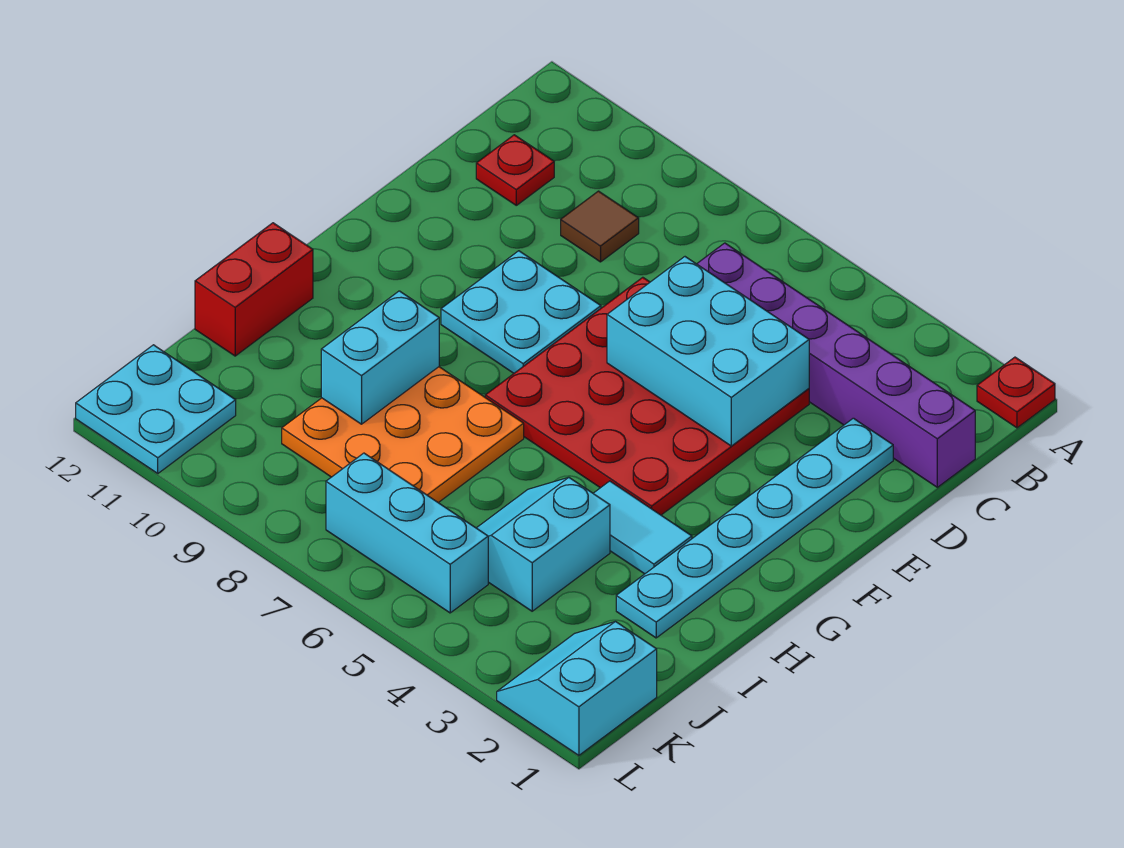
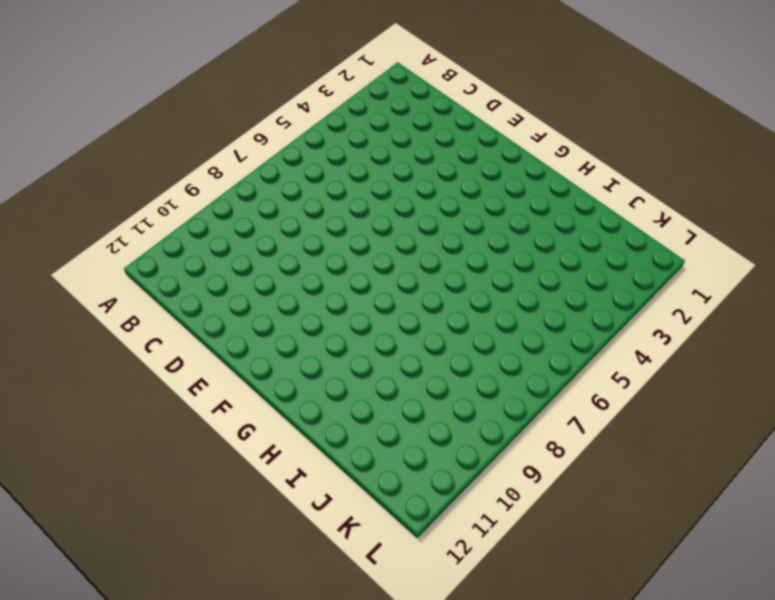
none -> red plate A1 level 1
none -> purple brick C1:C6 level 1
none -> brown tile C9 level 1

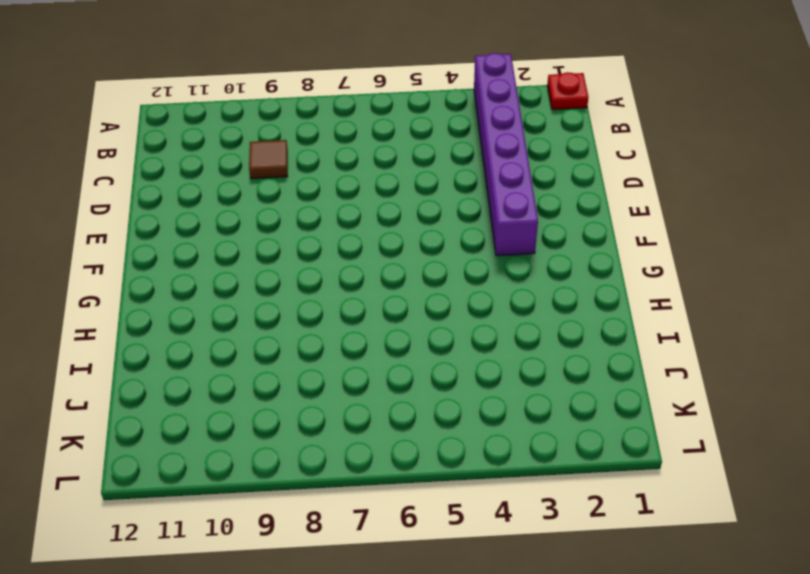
purple brick A3:F3 level 1 -> purple brick C1:C6 level 1
none -> red plate C11 level 1
none -> cyan plate D2:I2 level 1
none -> red plate D4:G7 level 1

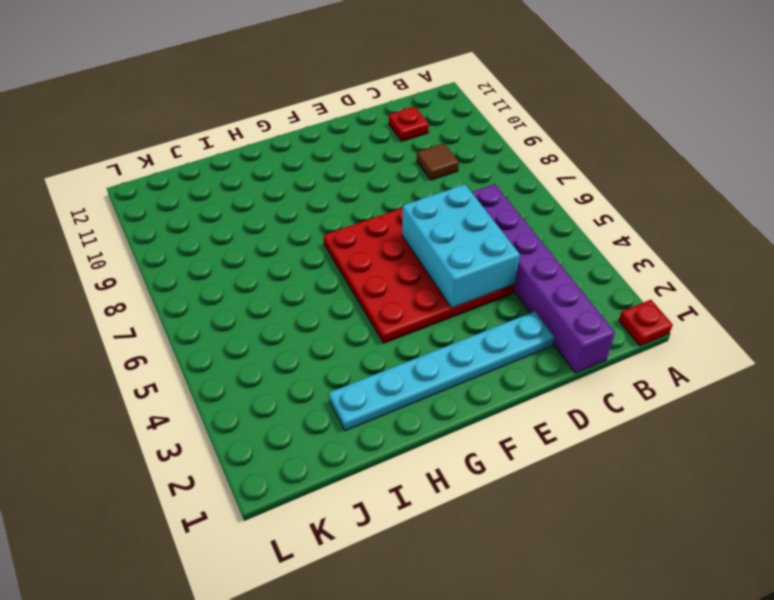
none -> cyan plate E8:F9 level 1
none -> cyan tile H3:H4 level 1
none -> orange plate H7:J9 level 1

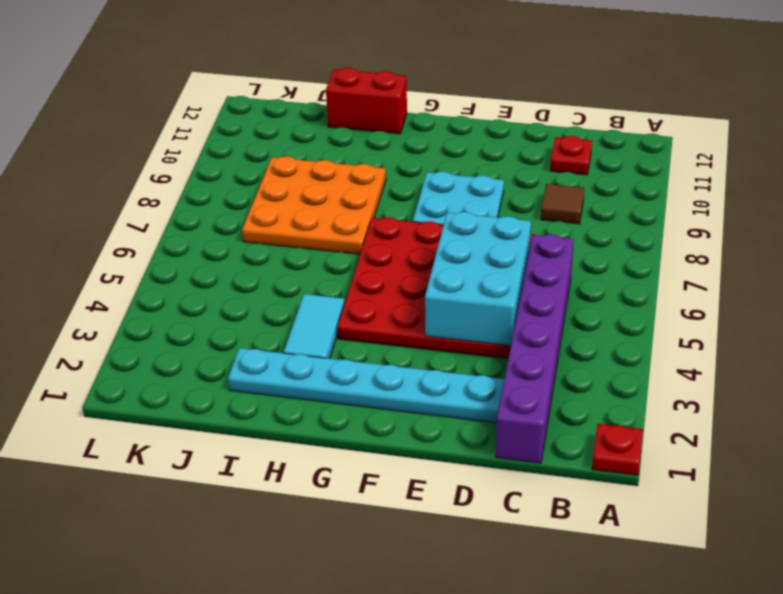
none -> cyan slope I4:J5 level 1 top 4
none -> cyan slope K1:L2 level 1 top 1
none -> cyan brick K5:K7 level 1

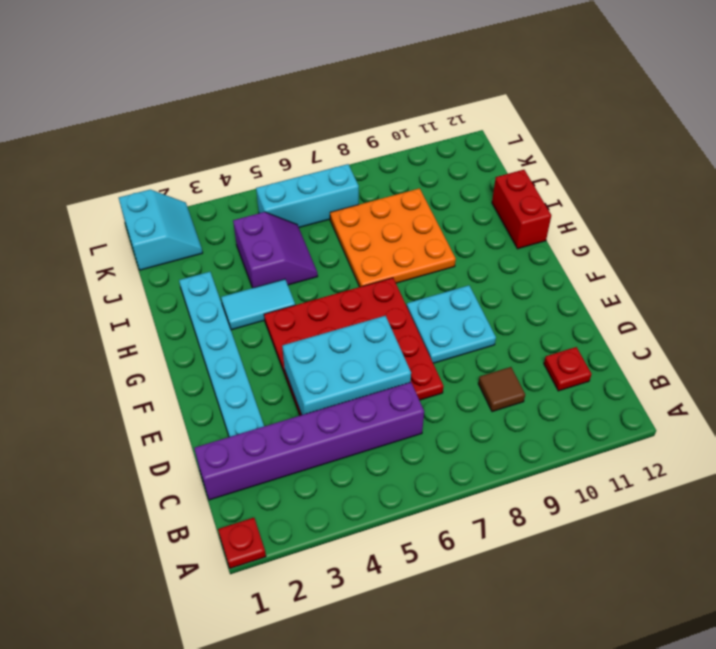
purple slope I4:J5 level 1 top 4 -> cyan slope I4:J5 level 1 top 4
none -> cyan plate K11:L12 level 1
none -> cyan brick H9:I9 level 2

